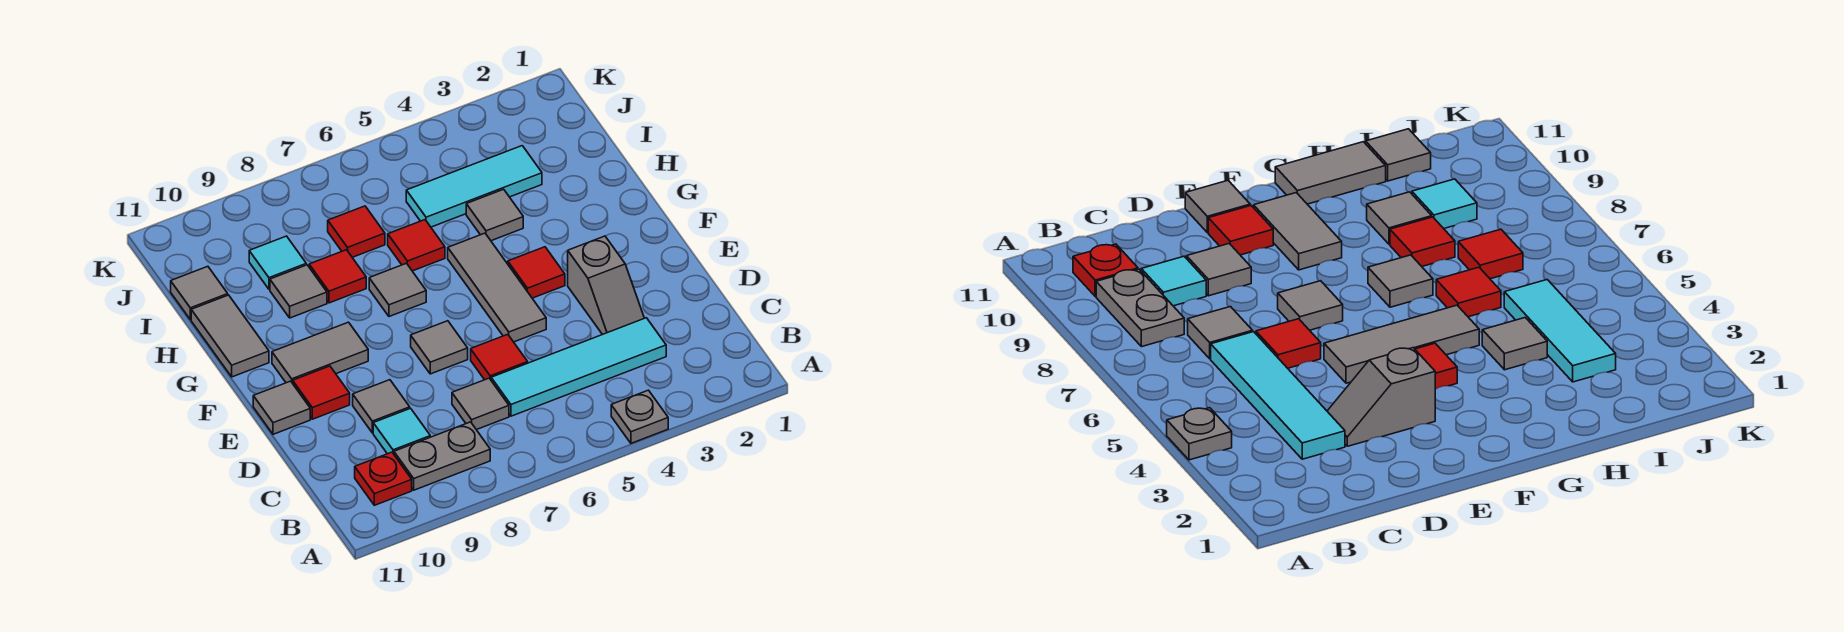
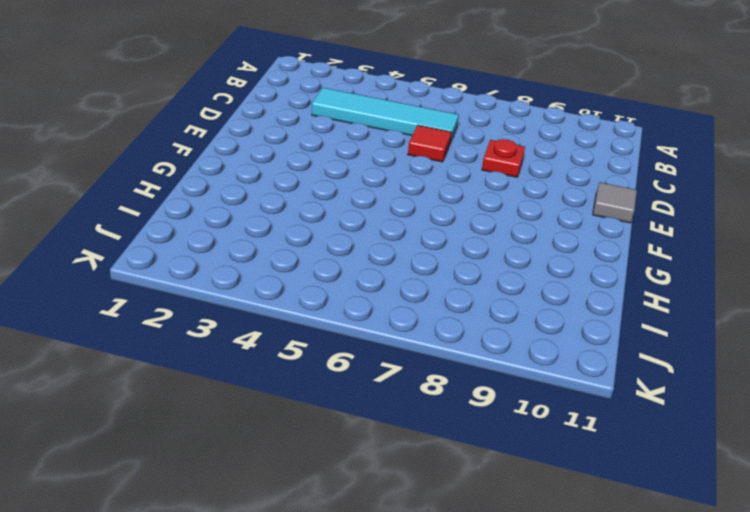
red plate D8 level 1 -> red plate B10 level 1
none -> grey plate A4 level 1
none -> grey plate B8:B9 level 1
none -> grey tile C7 level 1

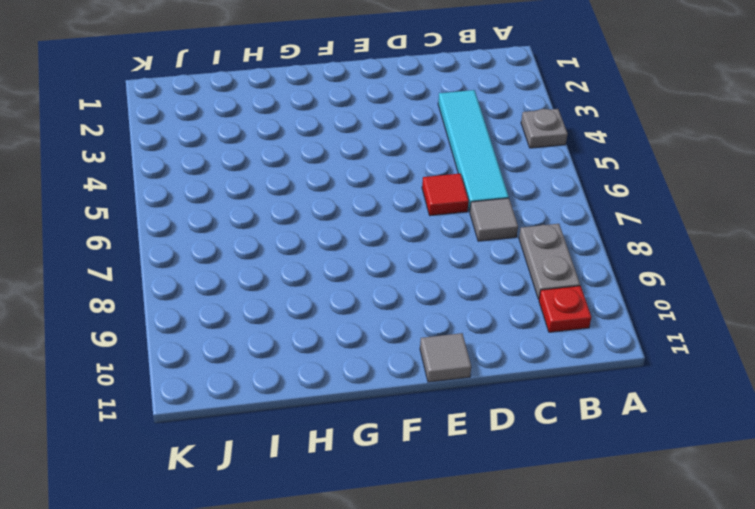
none -> cyan tile C9 level 1
none -> grey slope D3:E3 level 1 top E
none -> grey tile D9 level 1

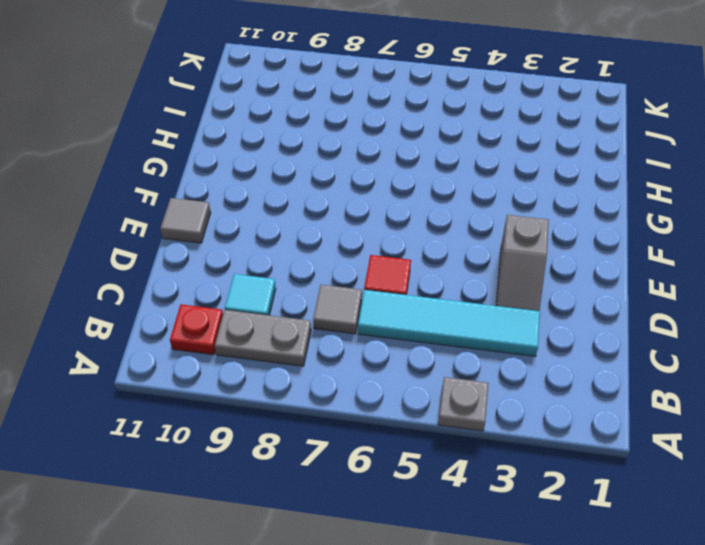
none -> grey tile D9 level 1
none -> grey tile E5:G5 level 1
none -> grey tile E7 level 1

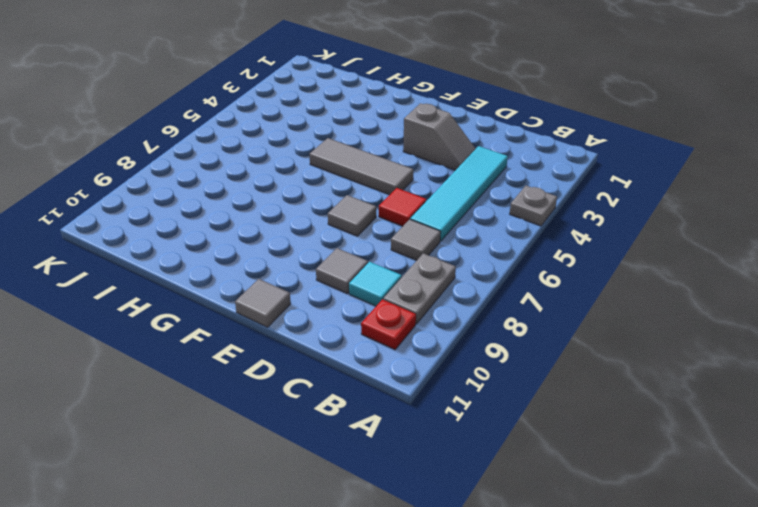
none -> red tile E10 level 1
none -> red tile F4 level 1
none -> grey tile F9:F10 level 1

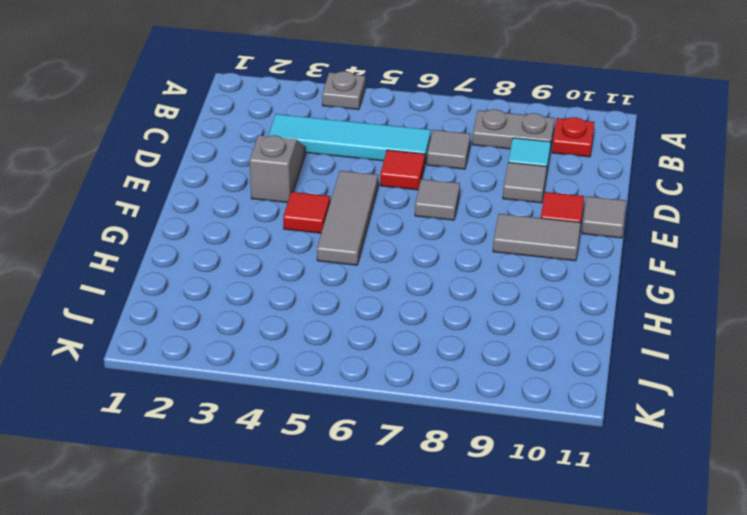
none -> grey tile G7 level 1
none -> grey tile G11:H11 level 1
none -> grey tile H4 level 1

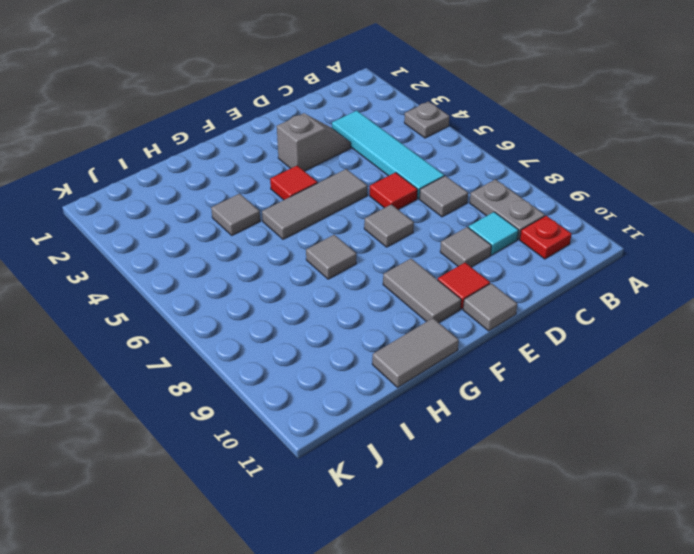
none -> red tile H6 level 1
none -> red tile H8 level 1
none -> grey tile H9 level 1

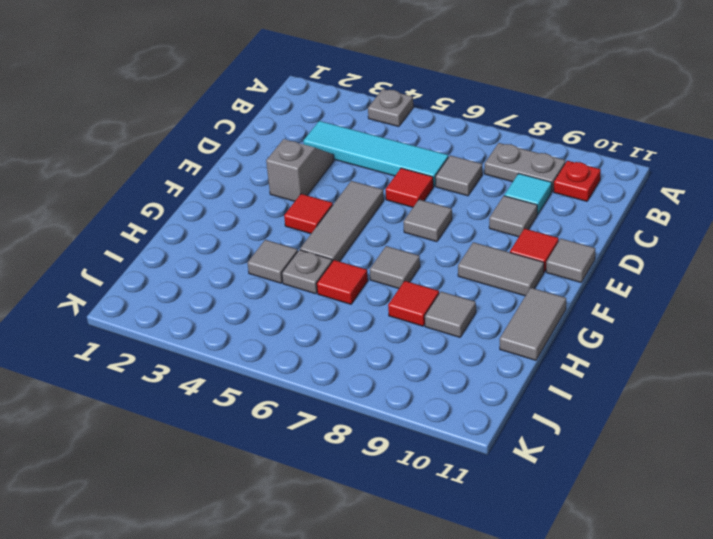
grey plate H5 level 1 -> none
none -> cyan tile I3:I5 level 1
none -> red tile I7 level 1
none -> cyan tile I9 level 1

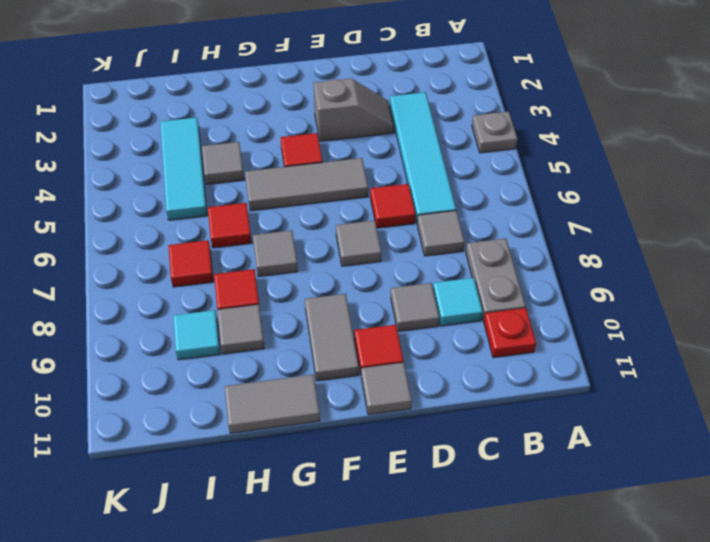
none -> grey tile I11 level 1

